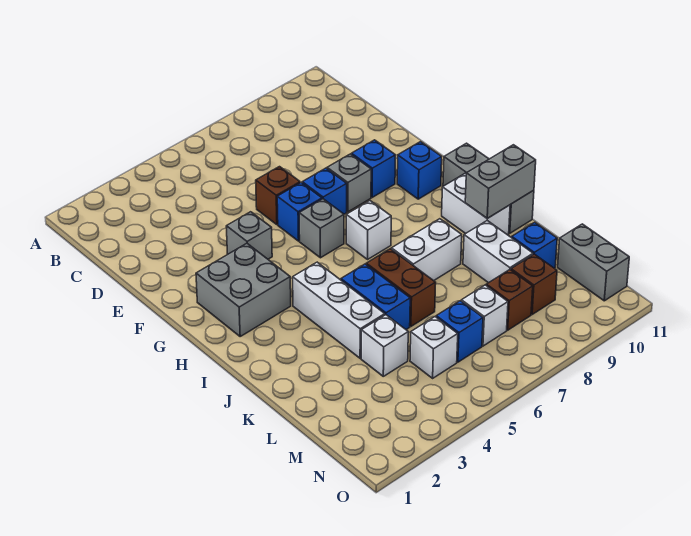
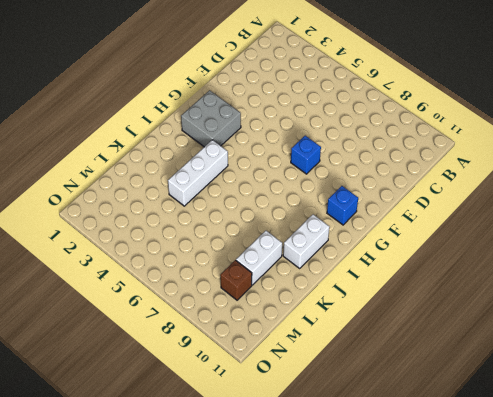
none -> brown brick E6 level 1
none -> grey brick F4 level 1
none -> blue brick F6 level 1

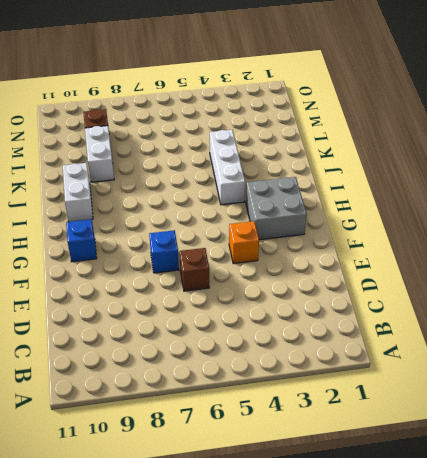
orange brick F4 level 1 -> grey brick F4 level 1
none -> blue brick F6 level 1
none -> grey brick F8 level 1
none -> blue brick F9 level 1

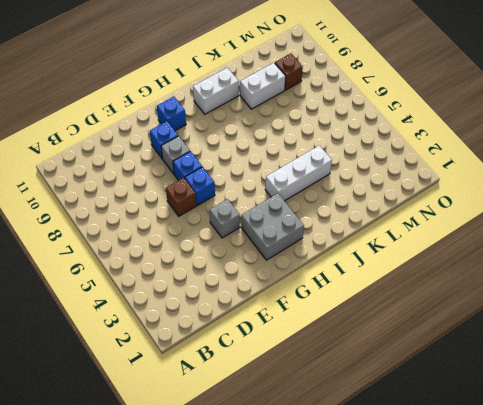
none -> grey brick G6 level 1
none -> white brick H7 level 1
none -> grey brick H11:J11 level 1

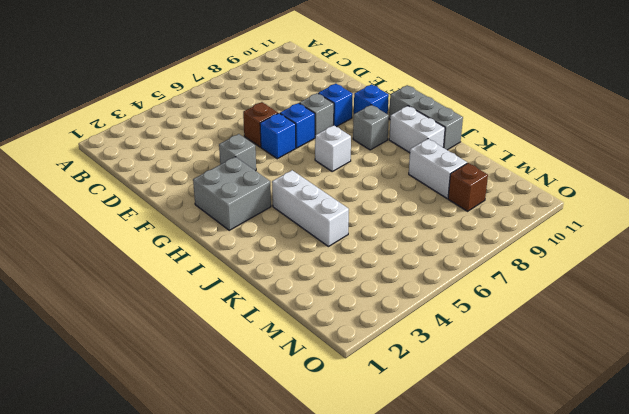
grey brick H9 level 1 -> grey brick G6 level 1
none -> blue brick J5:K5 level 1
none -> brown brick J6:K6 level 1
none -> white brick J7:J8 level 1

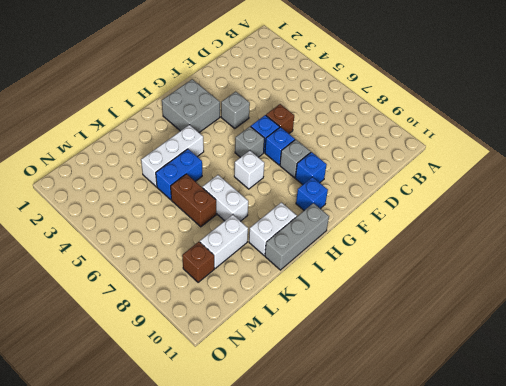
brown brick K6:K7 level 1 -> brown brick J6:K6 level 1
none -> white brick L4 level 1
none -> blue brick L10 level 1
none -> white brick M5 level 1

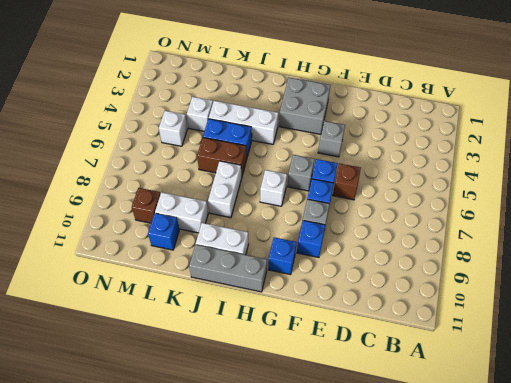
none -> blue brick M6 level 1
none -> white brick M7 level 1
none -> brown brick M8 level 1

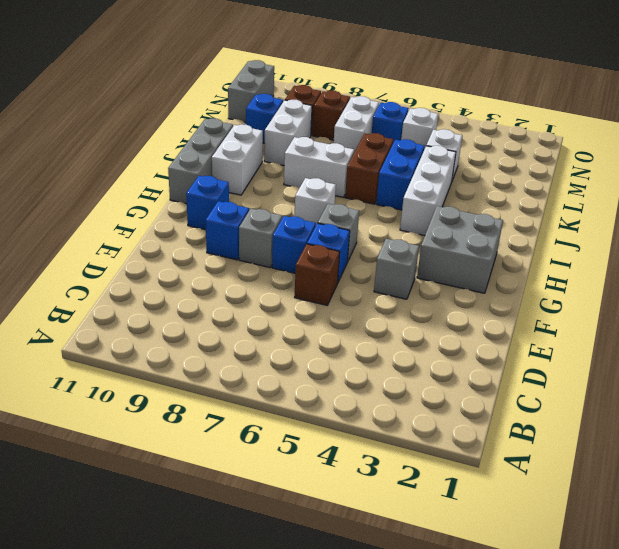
white brick L7:M7 level 1 -> white brick M7 level 1
none -> grey brick J10:J11 level 2

